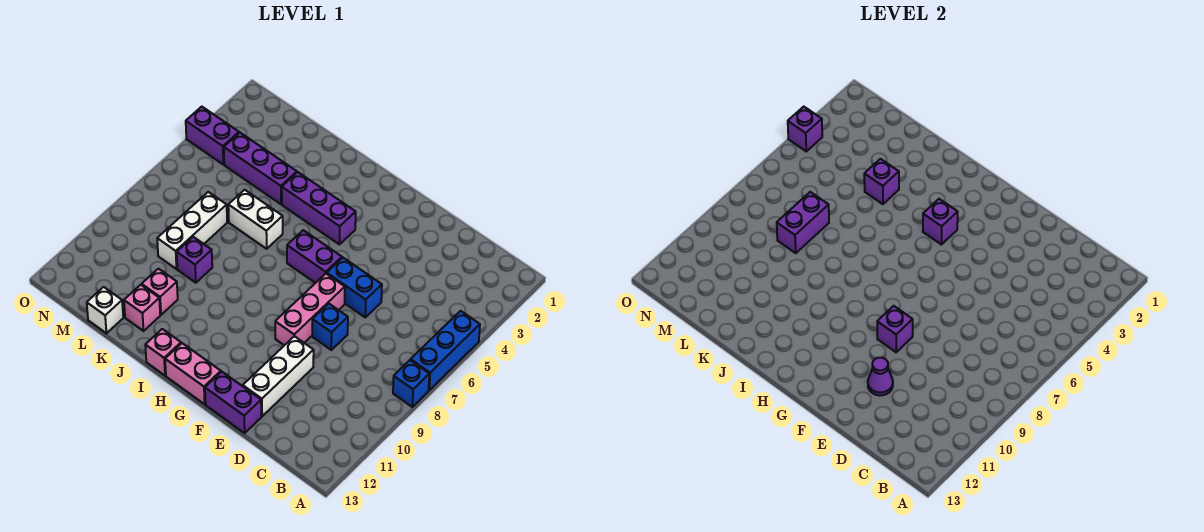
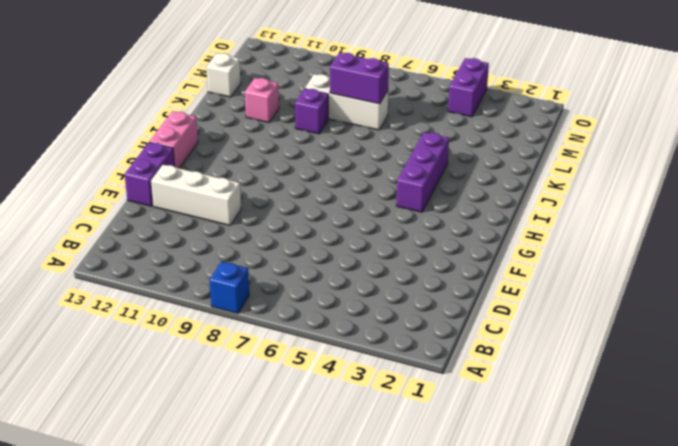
none -> blue brick A5:A7 level 1
none -> blue brick E6:F6 level 1
none -> blue brick E8 level 1

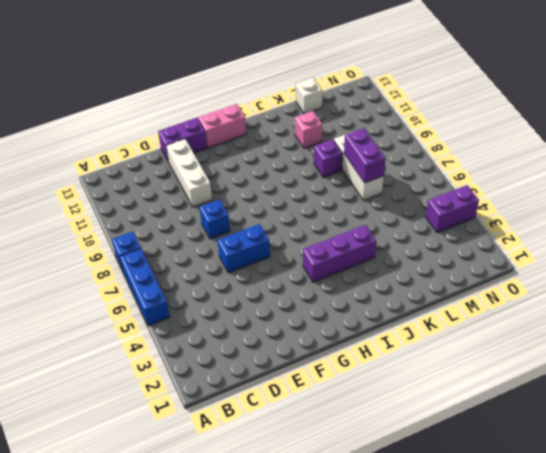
none -> pink brick F7:F9 level 1
none -> purple brick G6:H6 level 1
none -> pink brick I13 level 1

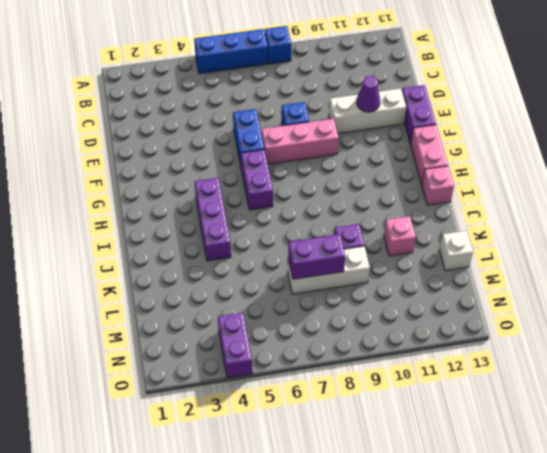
none -> white brick J6:K6 level 1
none -> purple brick K4:M4 level 1
none -> pink brick K12 level 1

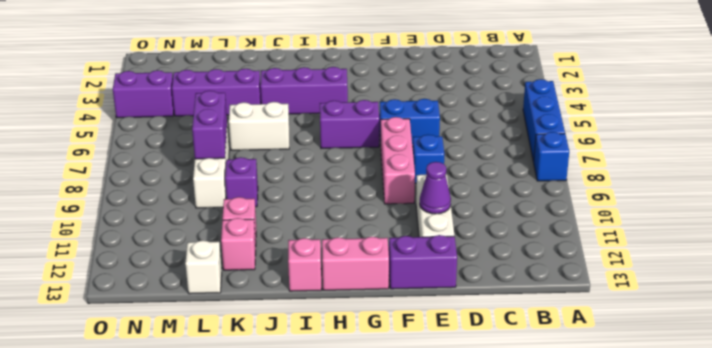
none -> purple brick F9 level 2
none -> purple brick H4 level 2
none -> purple brick K4 level 2

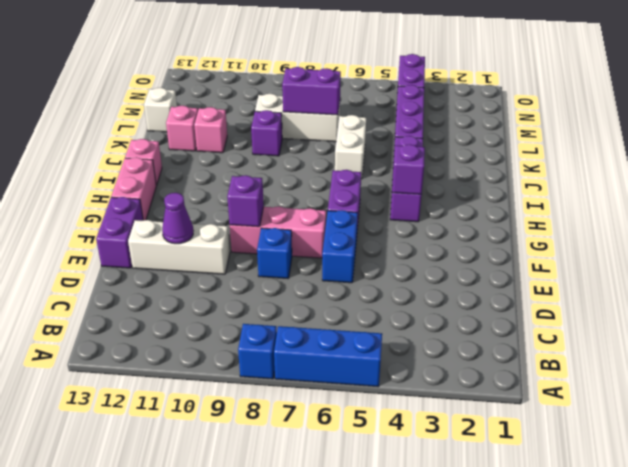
none -> purple brick K4 level 2
none -> purple brick O4 level 2

